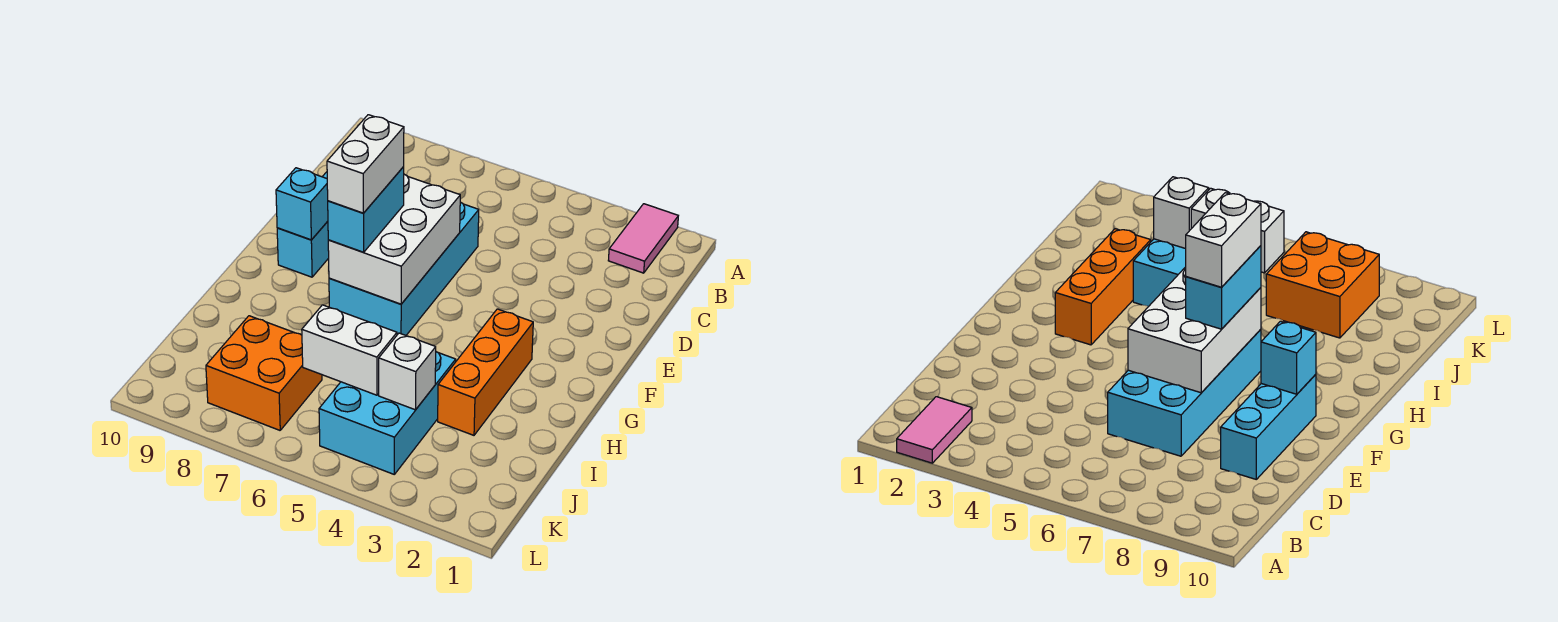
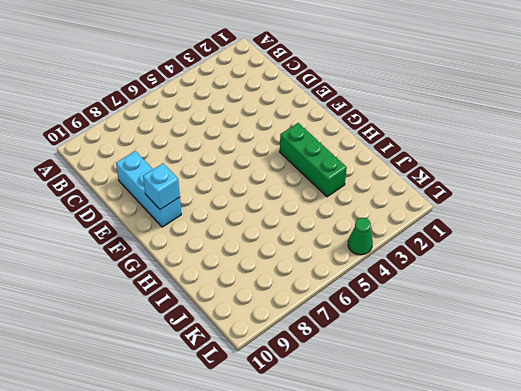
green brick G3:I3 level 1 -> orange brick G3:I3 level 1
green cone L4 level 1 -> none
none -> pink tile A2:B2 level 1
none -> cyan brick D6:G7 level 1
none -> cyan brick I4:K5 level 1

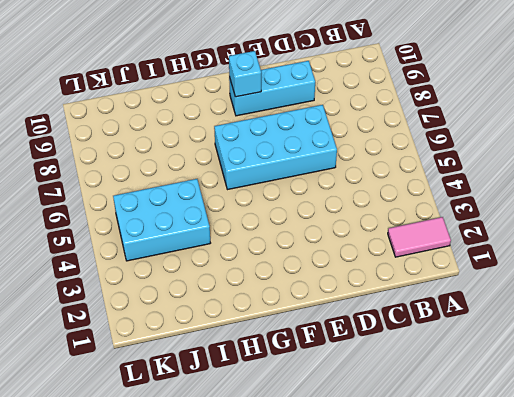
none -> orange brick G3:I3 level 1
none -> orange brick J7:K8 level 1
none -> white brick E6:G7 level 2

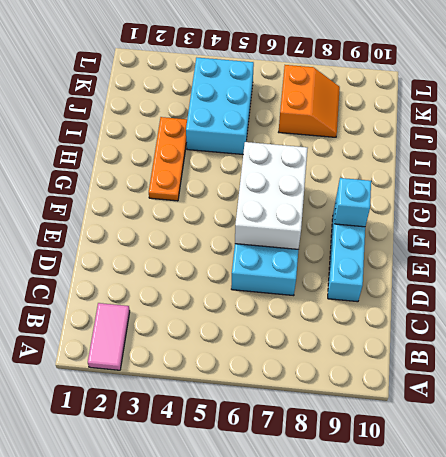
orange plate G3:I3 level 1 -> orange brick G3:I3 level 1
orange slope J7:K8 level 1 top 7 -> orange brick J7:K8 level 1
none -> white brick J4 level 2
none -> white brick J5:J6 level 2
none -> cyan brick F7:G7 level 3

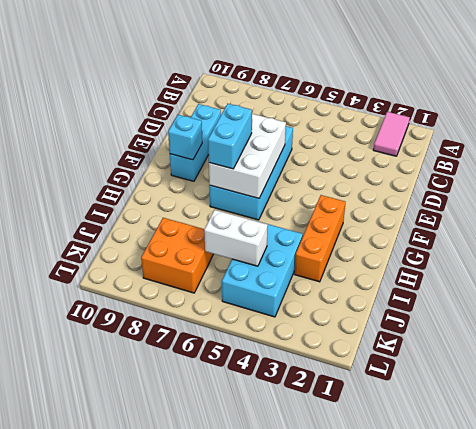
none -> white brick J4 level 2
none -> white brick F7:G7 level 4

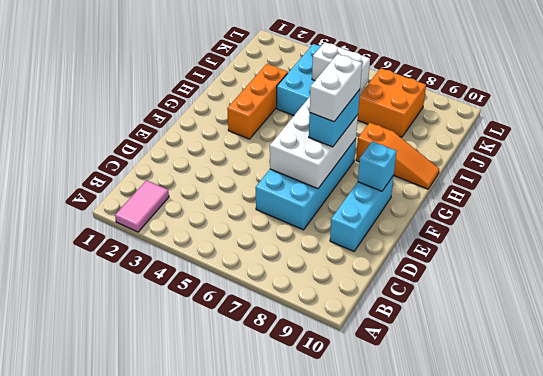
orange slope H8:H10 level 1 top 8 -> none
none -> white brick J4 level 2

